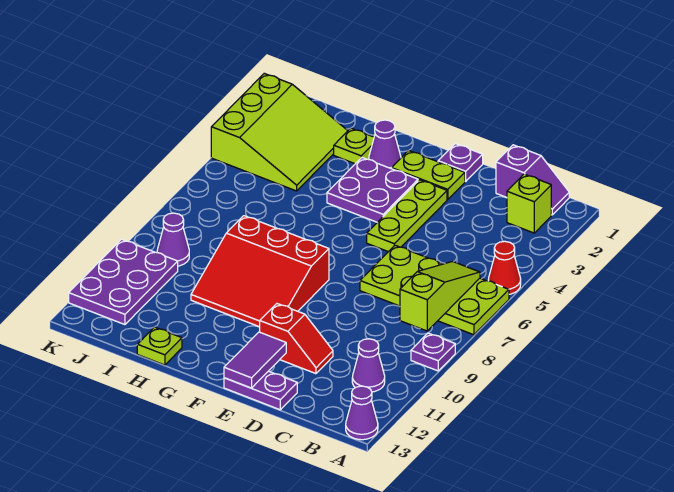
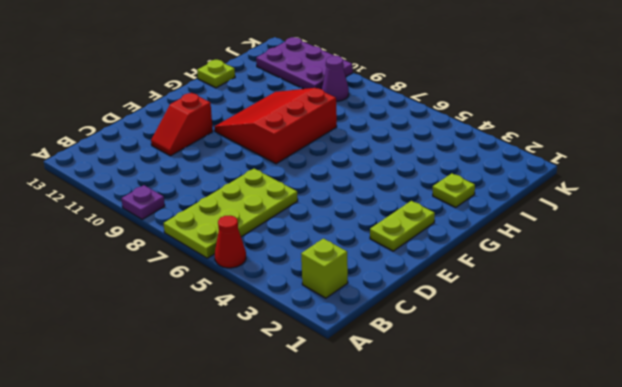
none -> purple cone A13 level 1
none -> purple slope B1:C1 level 1 top C
none -> purple cone B11 level 1

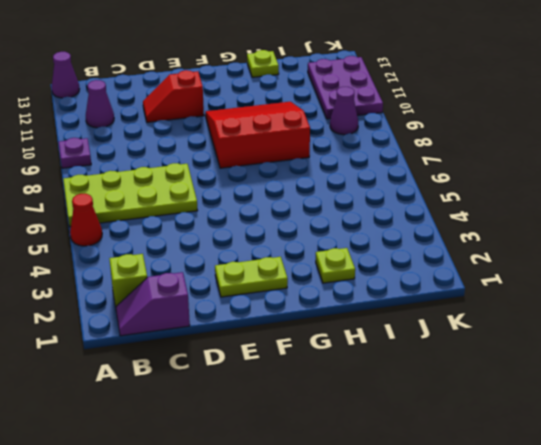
none -> purple plate D13:E13 level 1
none -> purple plate E1 level 1
none -> lime plate E3:E5 level 1

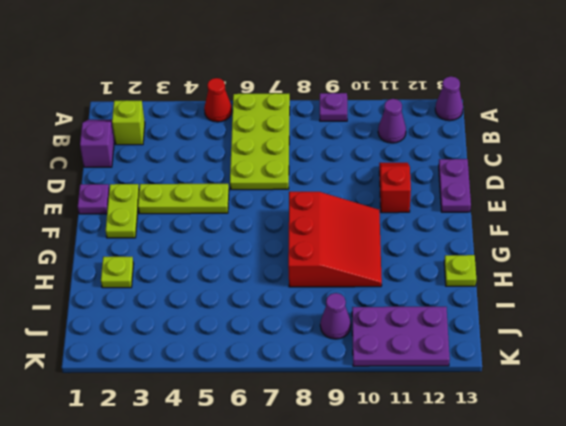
none -> purple plate F3:G4 level 1
none -> purple cone G2 level 1
none -> lime slope I2:K4 level 1 top K

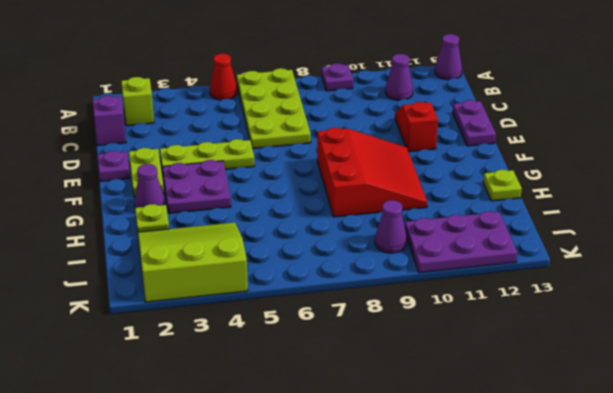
none -> lime slope B6:B8 level 2 top 8
none -> purple tile E12:E13 level 2

